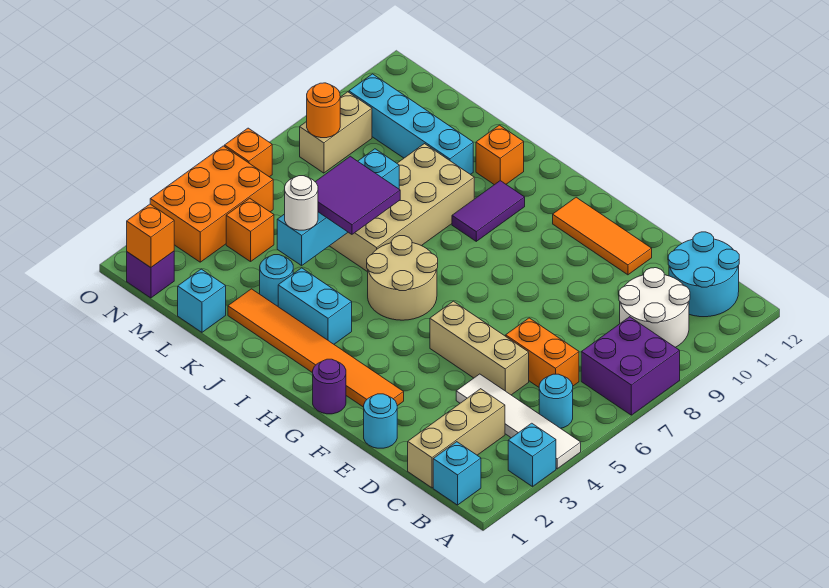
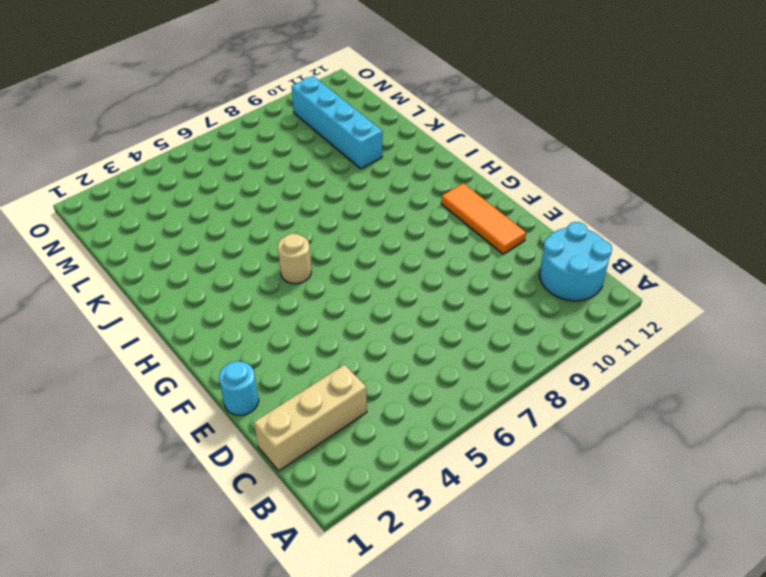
tan round brick H5 level 1 -> tan round brick H5:I6 level 1
none -> cyan brick A3 level 1
none -> white tile A4:D4 level 1
none -> purple brick A7:B8 level 1
none -> cyan brick B1 level 1

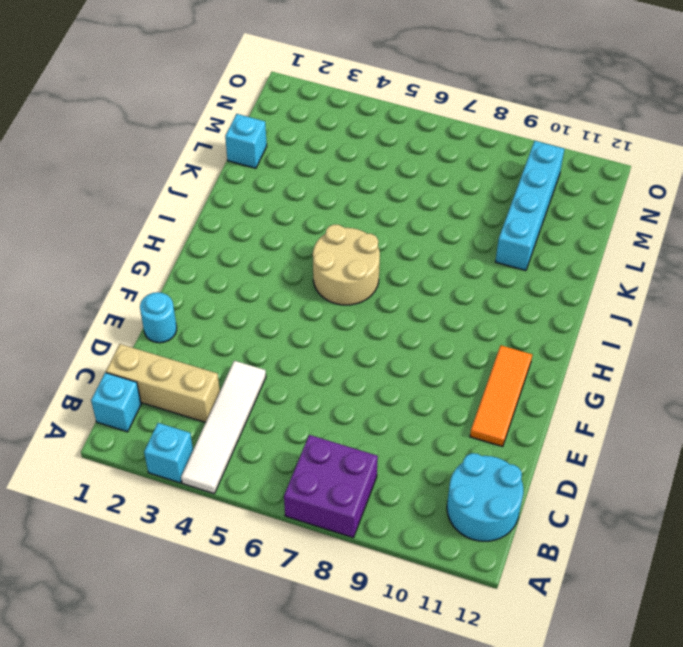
none -> cyan round brick B5 level 1
none -> white round brick B9:C10 level 1
none -> orange brick C6:D6 level 1
none -> tan brick D5:F5 level 1

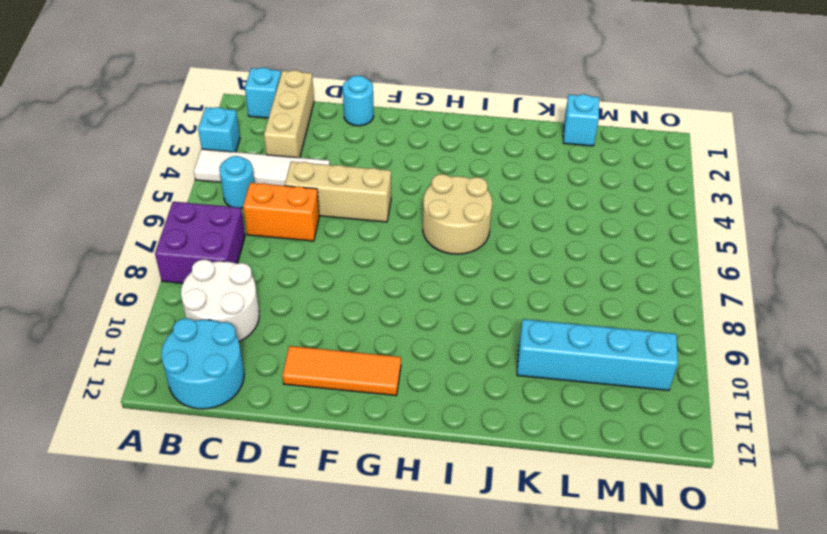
none -> orange tile F2:K2 level 1
none -> purple round brick G1 level 1
none -> cyan brick I3:J3 level 1
none -> purple tile I9:I10 level 1

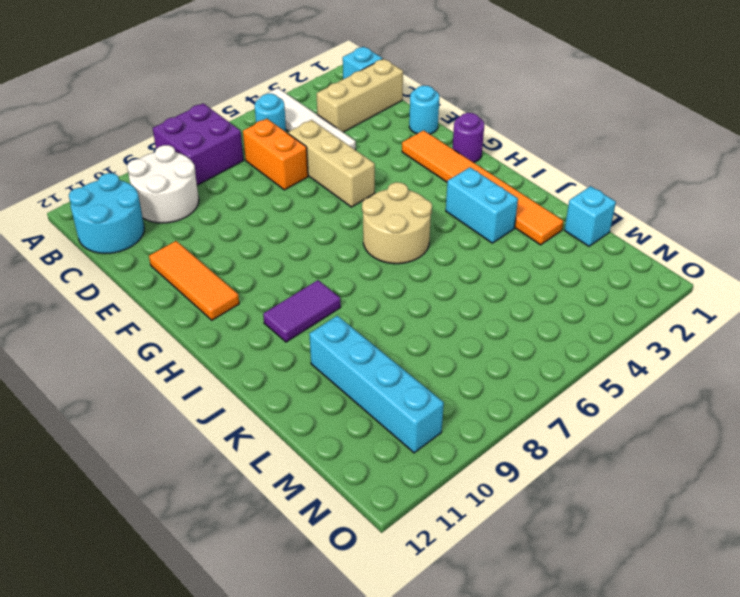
none -> cyan brick A3 level 1
none -> tan brick J6:K9 level 1
none -> orange brick J11 level 1
none -> cyan round brick K3 level 1

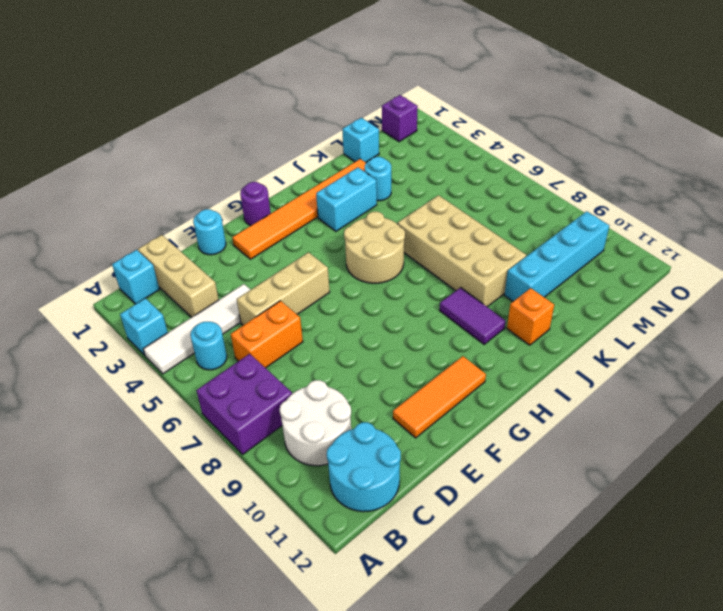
none -> orange brick M4 level 1
none -> orange brick N3:O5 level 1
none -> tan brick N8:N9 level 1
none -> orange brick O6 level 1

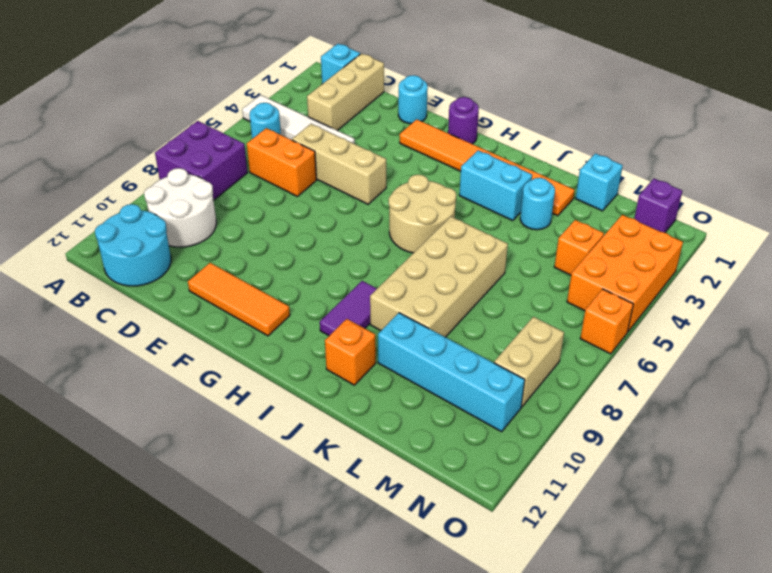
none -> cyan brick A3 level 1
none -> cyan brick K4:K7 level 2
none -> orange brick N1 level 2
none -> orange round brick N8 level 2

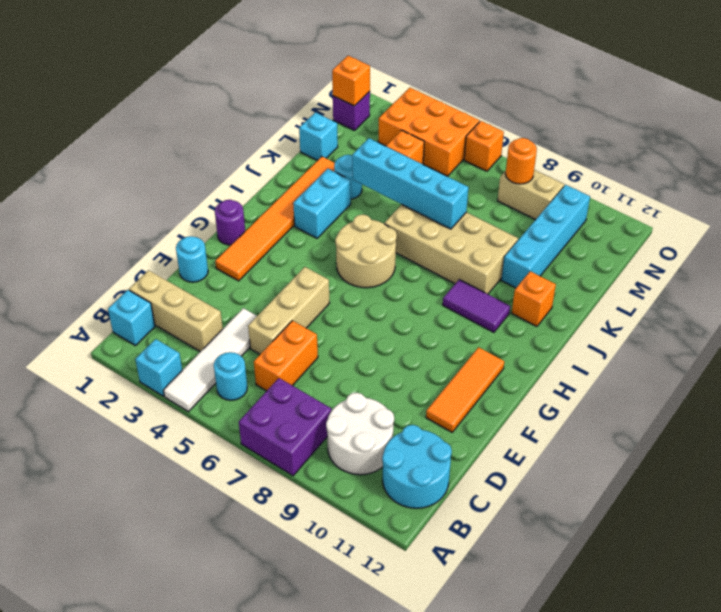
none -> purple tile J5:K6 level 3
none -> white round brick K4 level 3

